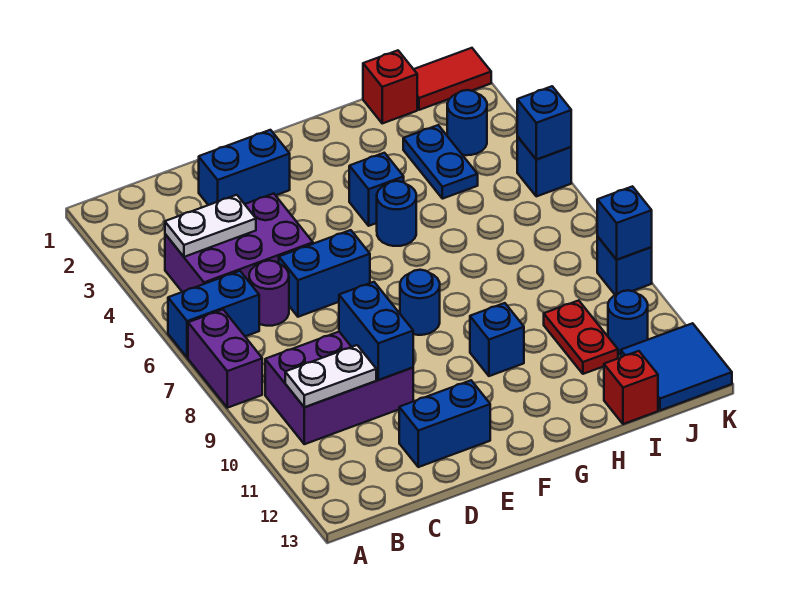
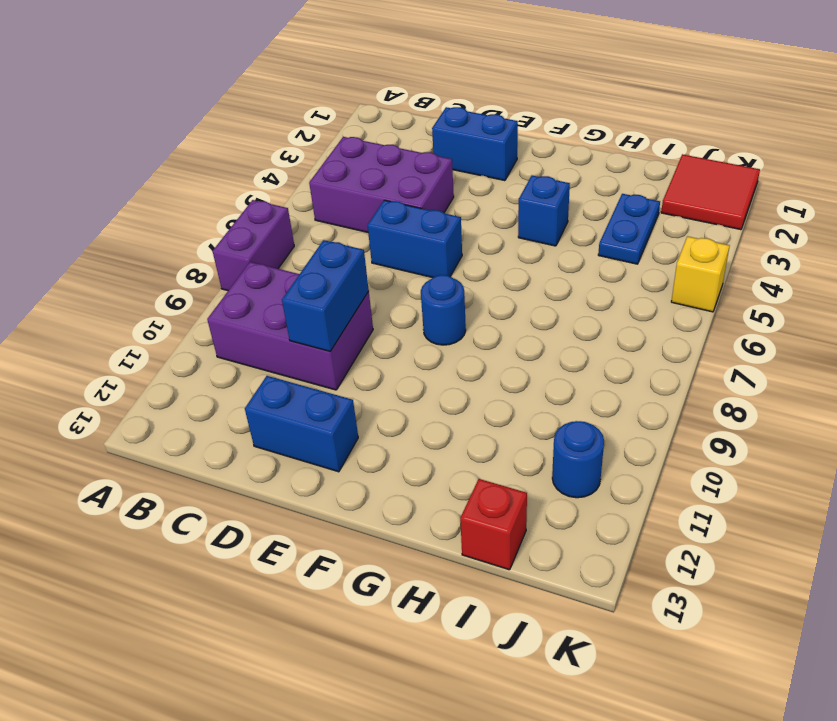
red tile J1:K2 level 1 -> red tile J1:K1 level 1
yellow brick K5 level 1 -> blue brick K5 level 1
none -> blue brick A6:B6 level 1
none -> purple round brick C6 level 1
none -> blue round brick G5 level 1

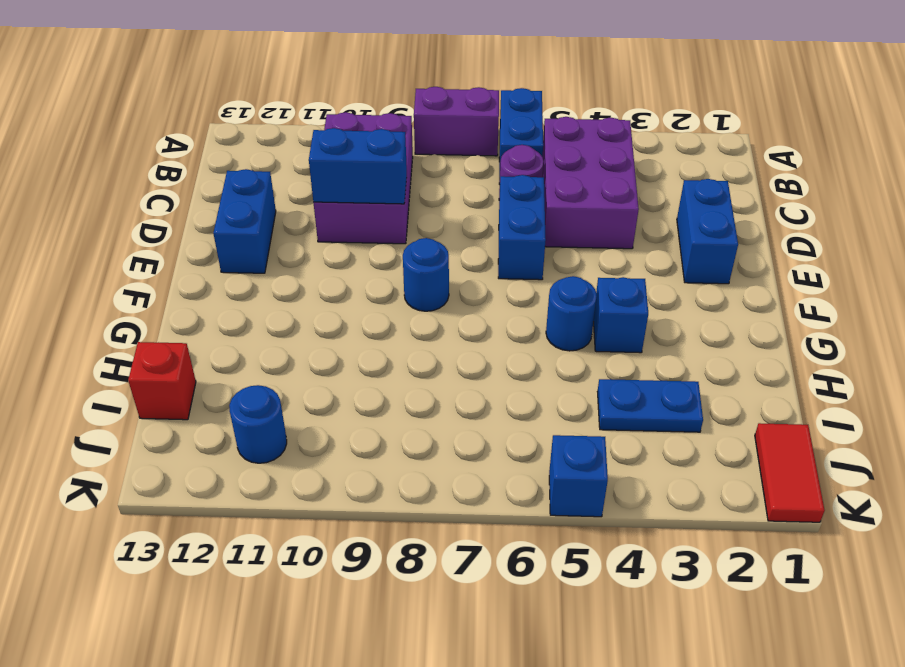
none -> blue brick G10 level 1
none -> red brick I1 level 1
none -> red plate I10:I11 level 1

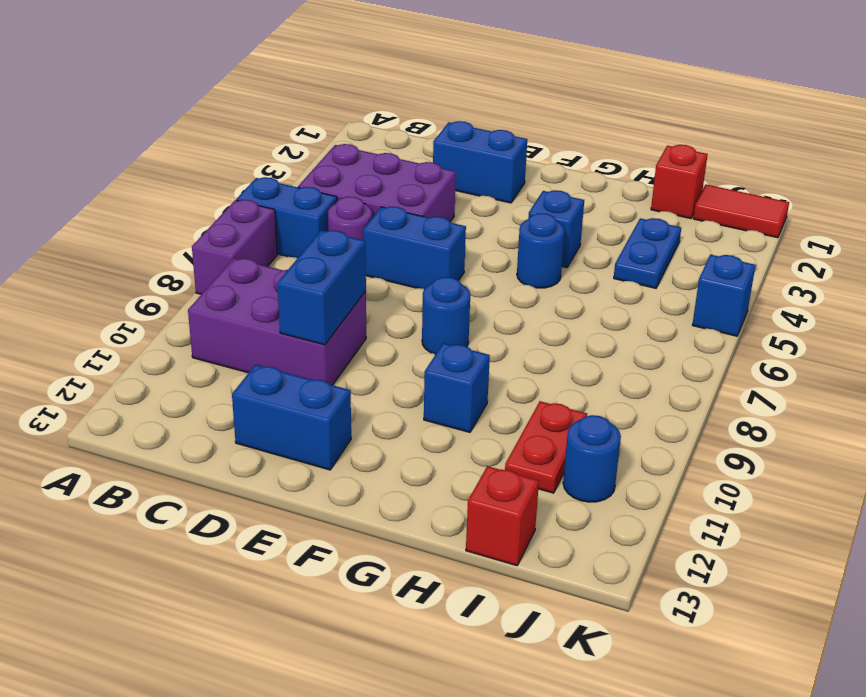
none -> blue round brick J3 level 1
none -> blue tile J12:K13 level 1
none -> blue brick K9 level 1

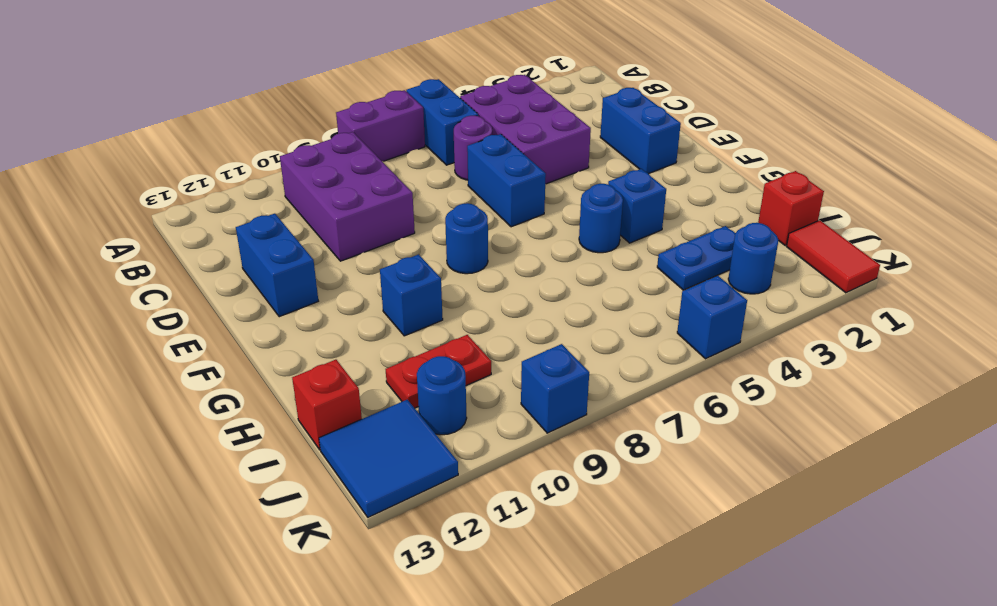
none -> white plate B4:C4 level 2
none -> white plate B10:C10 level 2
none -> blue brick D9:D10 level 2

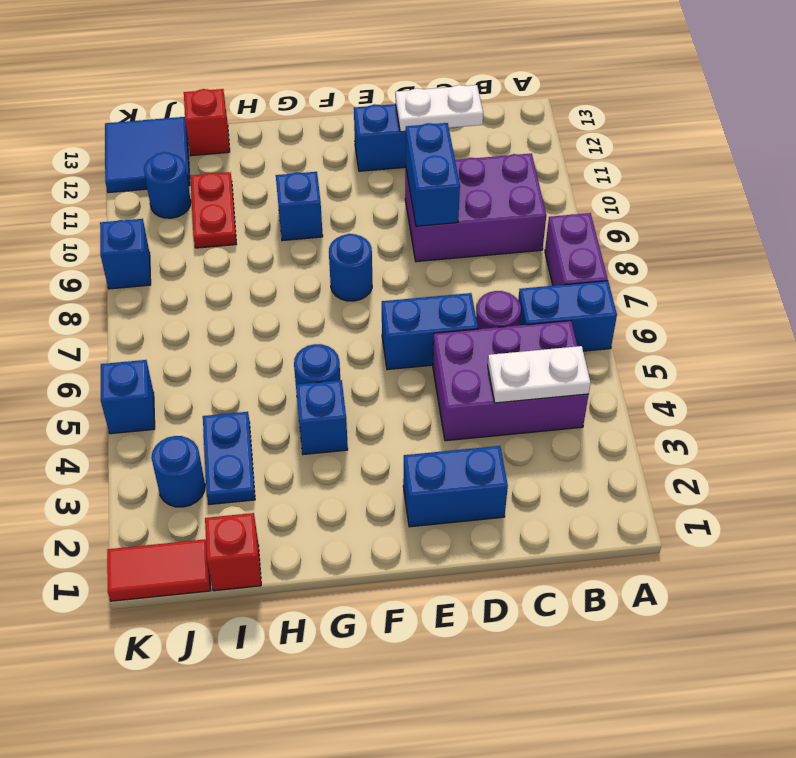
white plate C12:D12 level 2 -> white plate B10:C10 level 2
none -> blue brick K5 level 2
none -> blue brick K9 level 2

